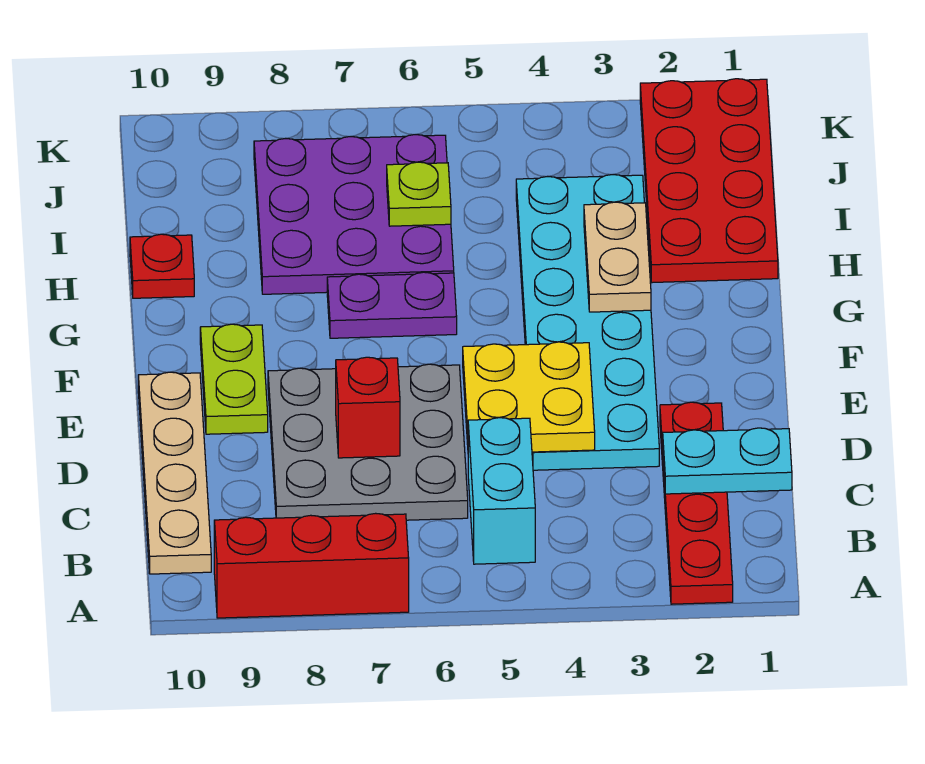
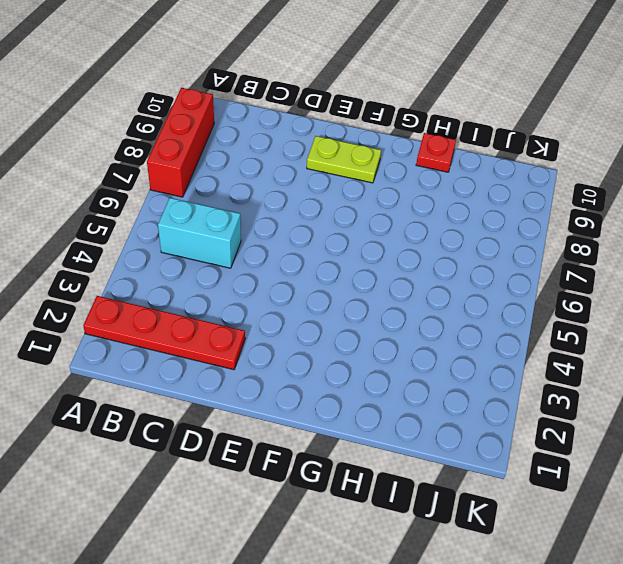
none -> tan plate B10:E10 level 1
none -> grey plate C6:E8 level 1
none -> cyan plate D3:I4 level 1

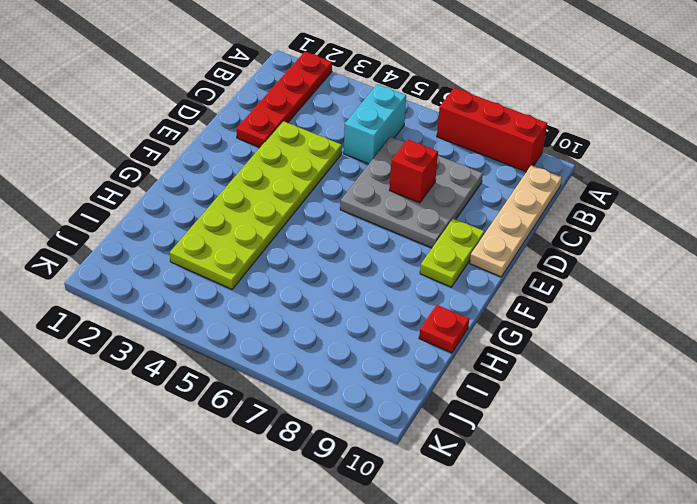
lime plate D3:I4 level 1 -> cyan plate D3:I4 level 1
none -> purple plate G6:G7 level 1
none -> red plate H1:K2 level 1
none -> purple plate H6:J8 level 1

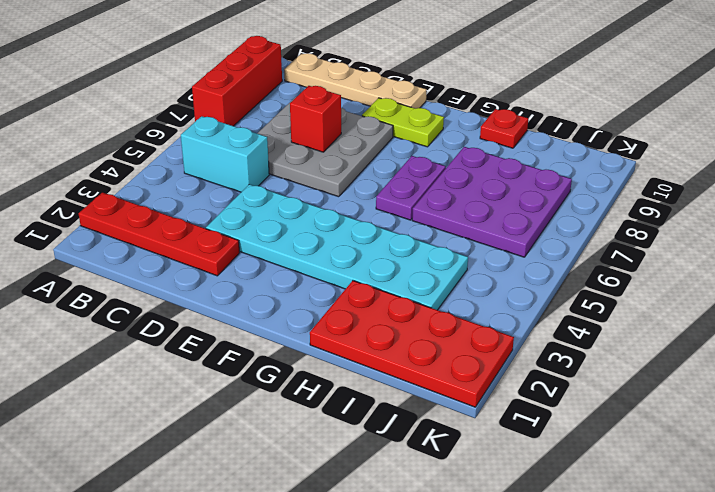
none -> cyan plate C1:C2 level 2
none -> yellow plate D4:E5 level 2
none -> tan plate G3:H3 level 2

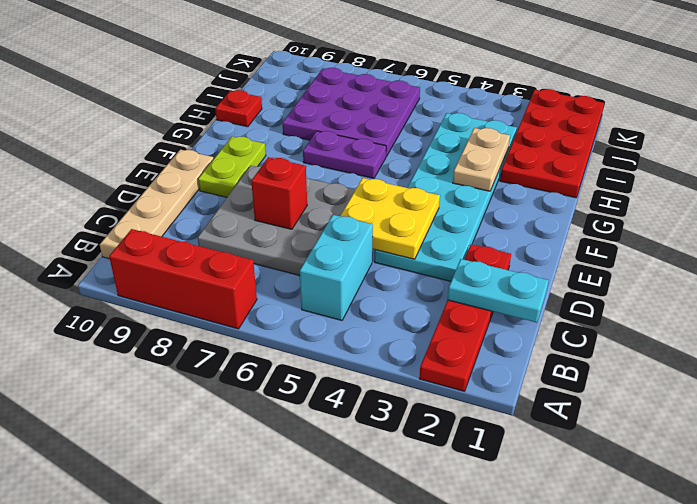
none -> lime plate I6 level 2

